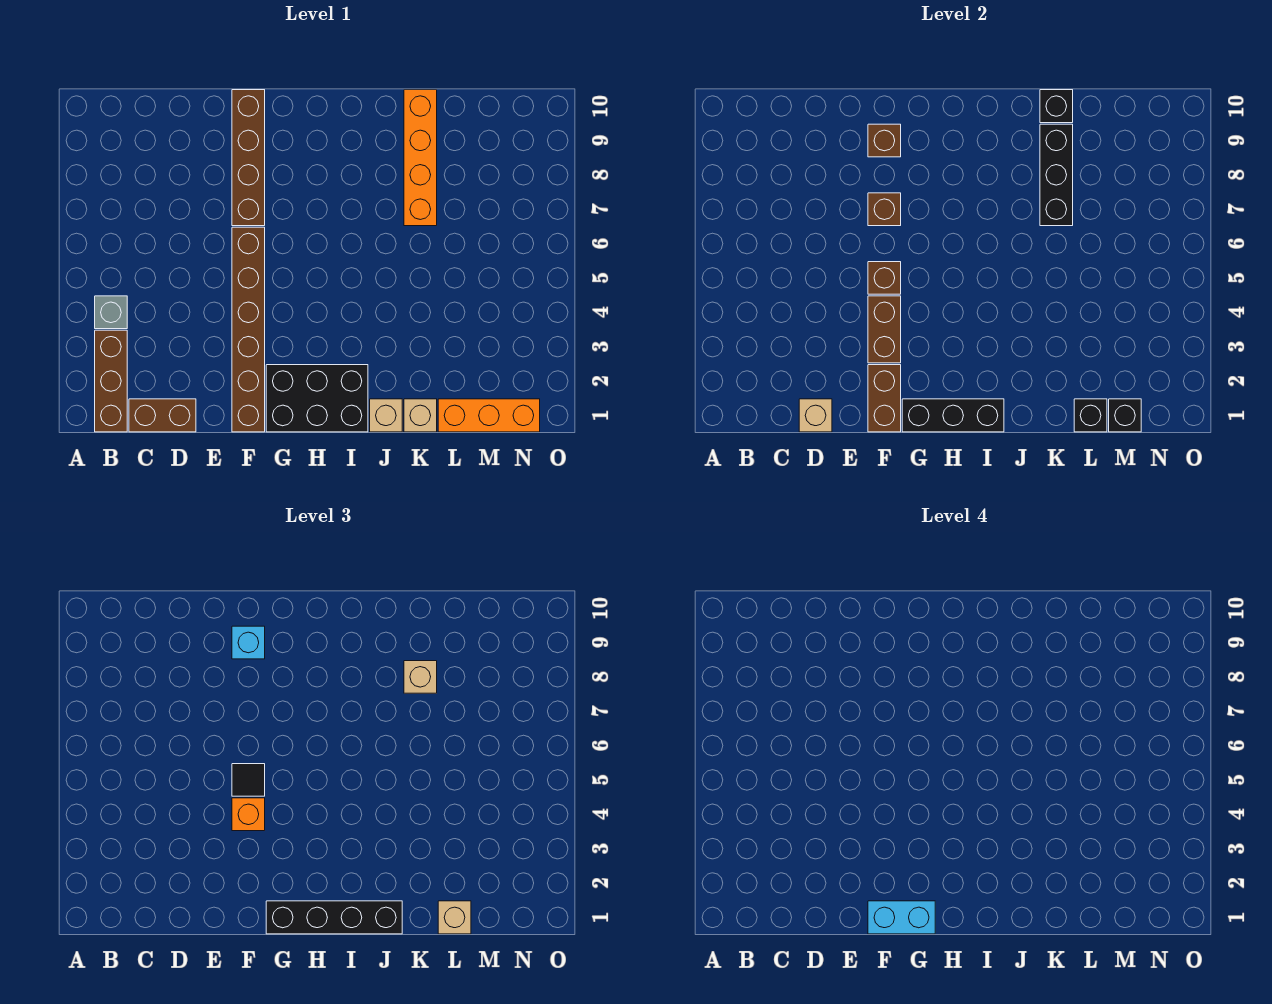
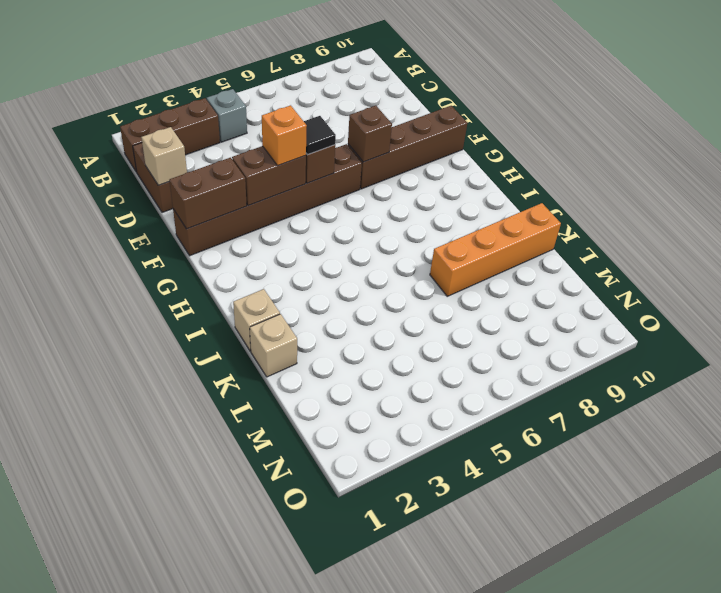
none -> black brick G1:I2 level 1
none -> orange brick L1:N1 level 1
none -> brown brick F9 level 2

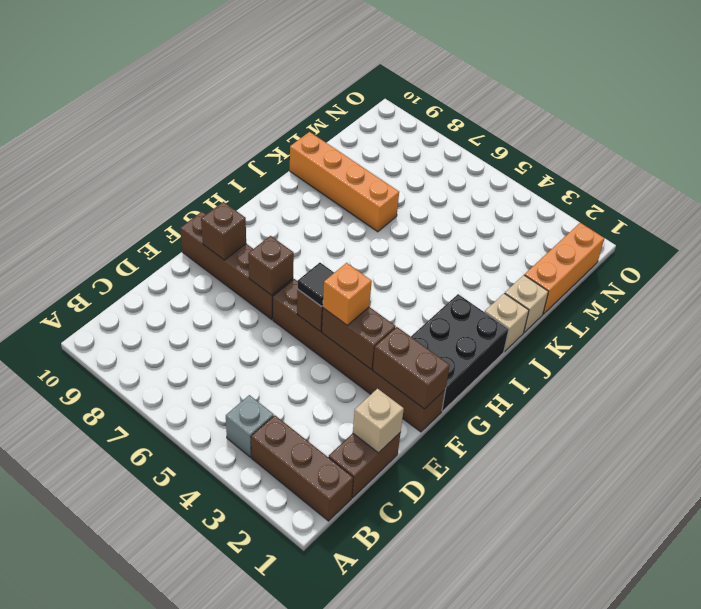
none -> black brick G1:I1 level 2
none -> black brick K7:K9 level 2
none -> black brick K10 level 2

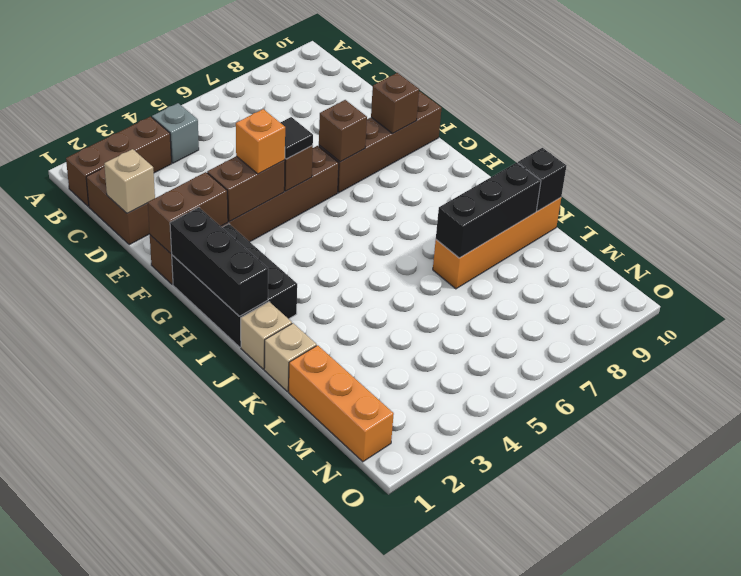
none -> black brick L1 level 2
none -> black brick M1 level 2
none -> cyan brick F9 level 3

